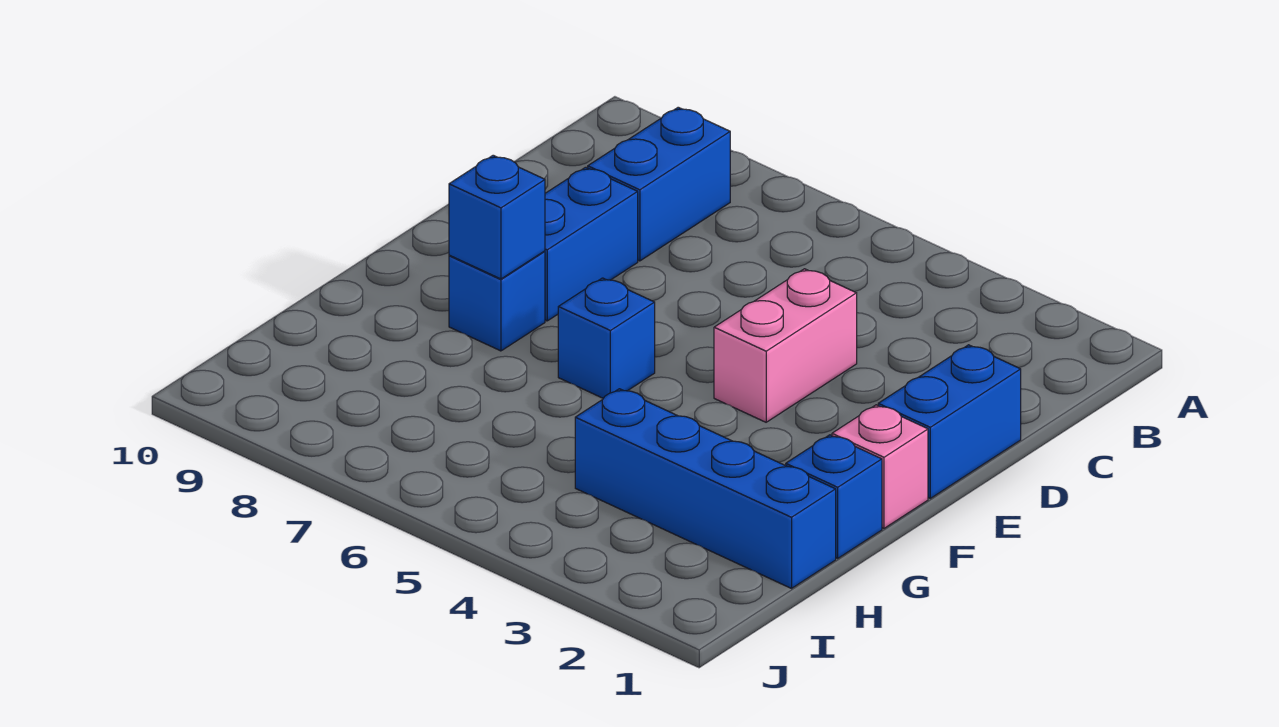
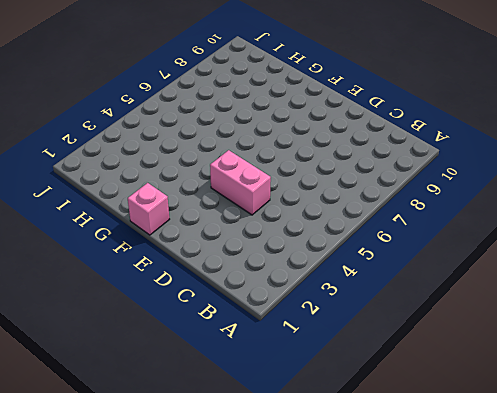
none -> blue brick B8:C8 level 1
none -> blue brick D1:E1 level 1

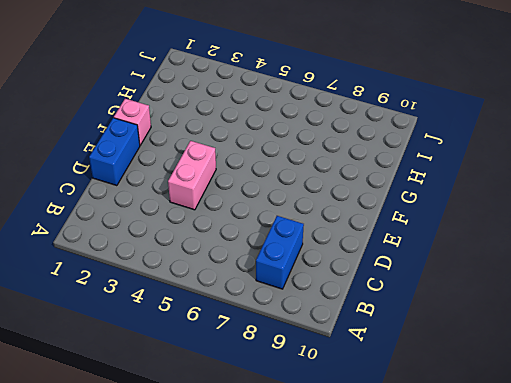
none -> blue brick D8:E8 level 1
none -> blue brick F6 level 1

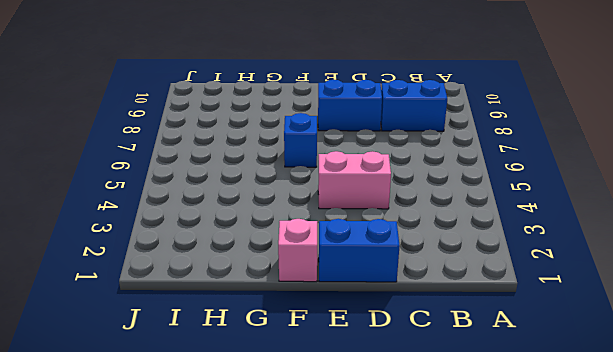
none -> blue brick F8 level 1
none -> blue brick G1 level 1

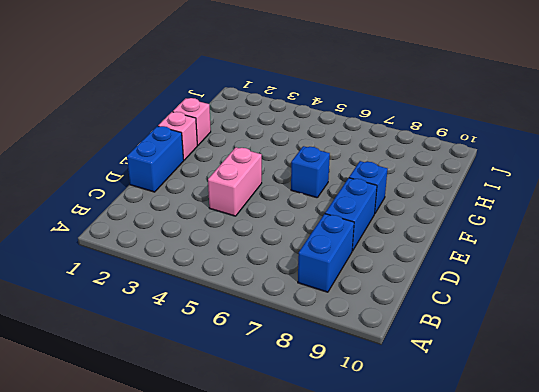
pink brick G1 level 1 -> blue brick G1 level 1
none -> blue brick H1:H4 level 1
none -> blue brick F8 level 2

